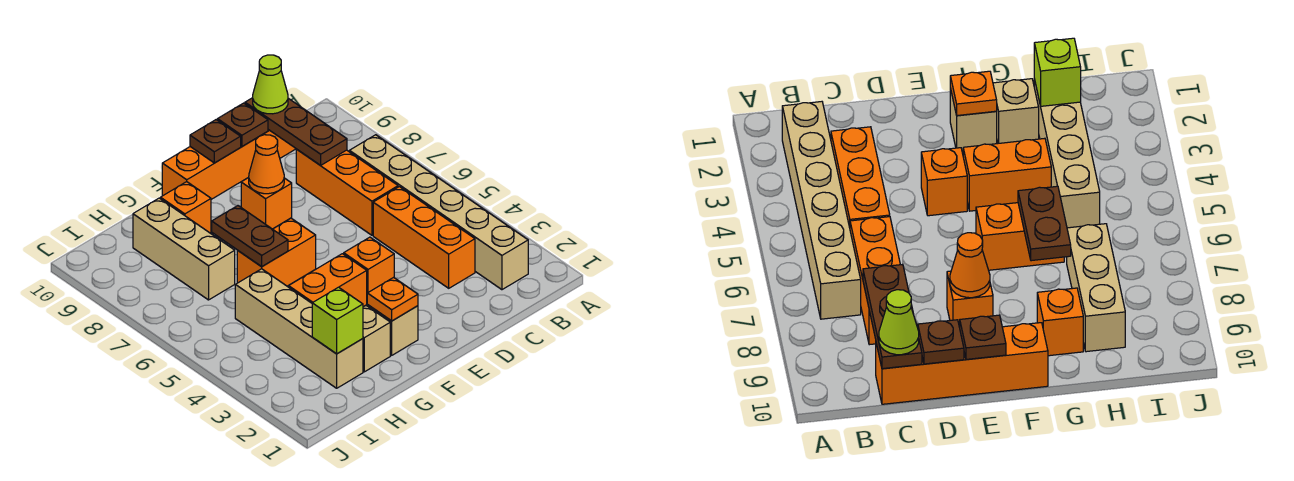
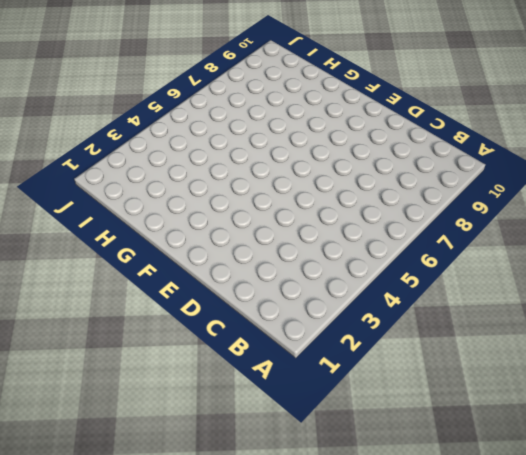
none -> tan brick B2:B7 level 1
none -> orange brick C3:C5 level 1
none -> orange brick C6:C8 level 1

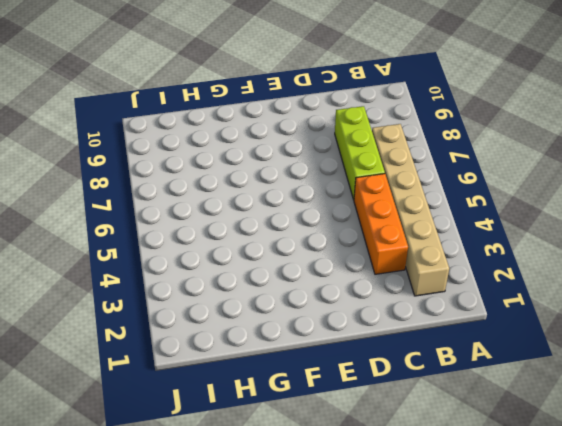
lime brick C6:C8 level 1 -> orange brick C6:C8 level 1
none -> orange brick C10:F10 level 1
none -> orange brick E4 level 1
none -> orange brick E8 level 1

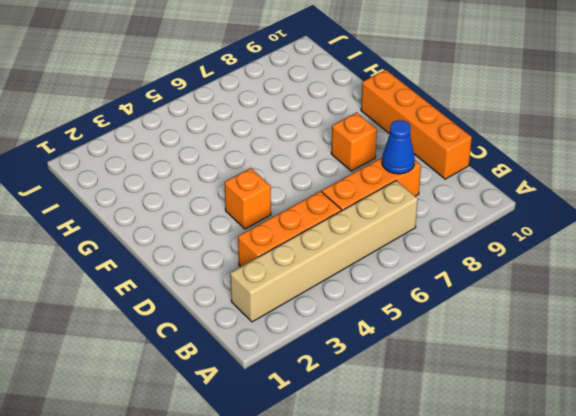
blue cone C8 level 2 -> brown plate C8:C10 level 2
none -> tan brick F2 level 1
none -> orange brick F4:G4 level 1
none -> orange brick F6:G6 level 1

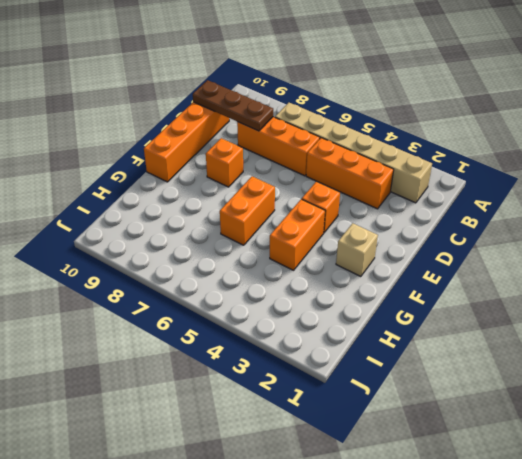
none -> tan brick G2 level 1
none -> orange brick G9 level 1
none -> tan brick H2:H5 level 1

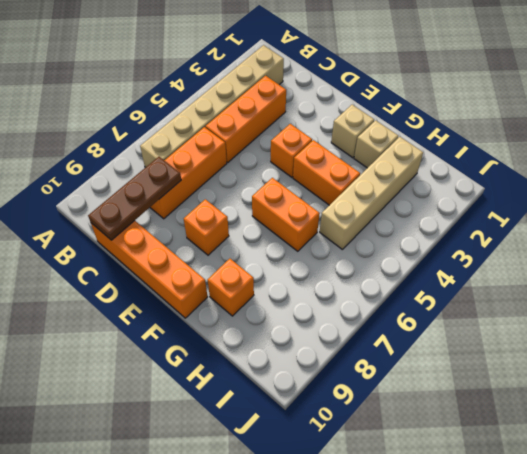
none -> tan brick H7:H9 level 1
none -> brown plate D10 level 2
none -> orange cone E8 level 2

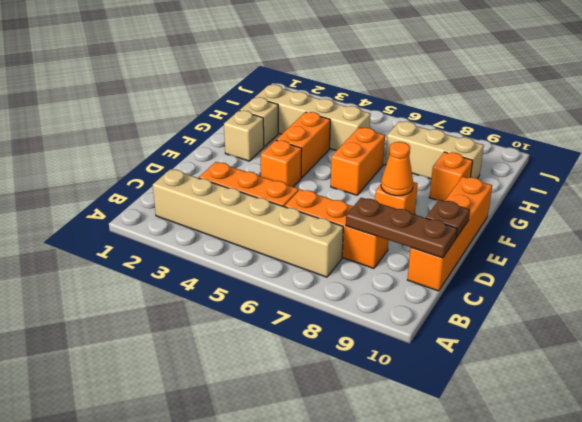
none -> brown plate E10 level 2
none -> orange plate F2 level 2
none -> brown plate G6:G7 level 2

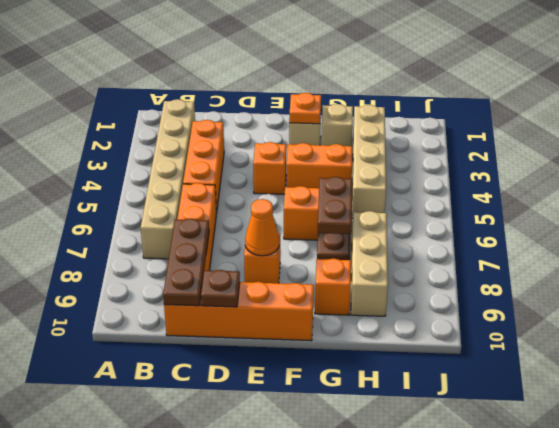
brown plate G7 level 1 -> brown plate E10 level 2
none -> lime brick H2 level 2
none -> lime cone C10 level 3

